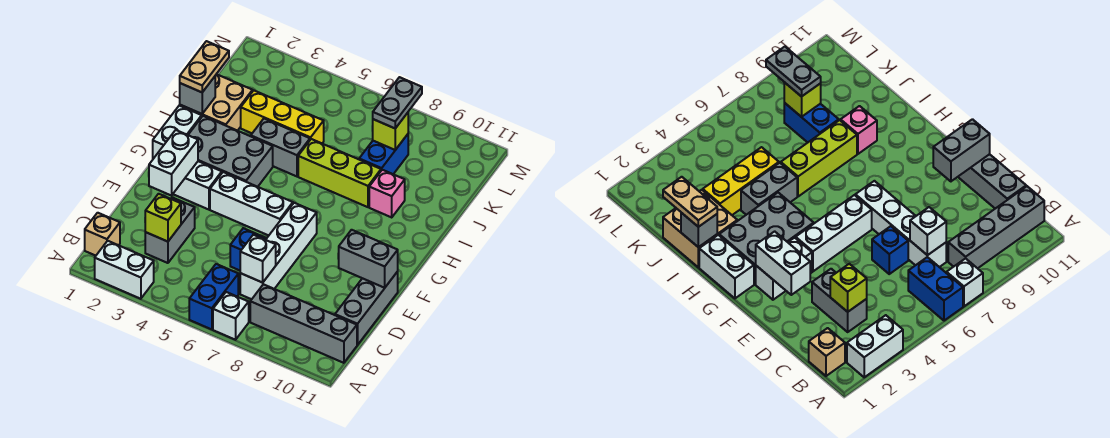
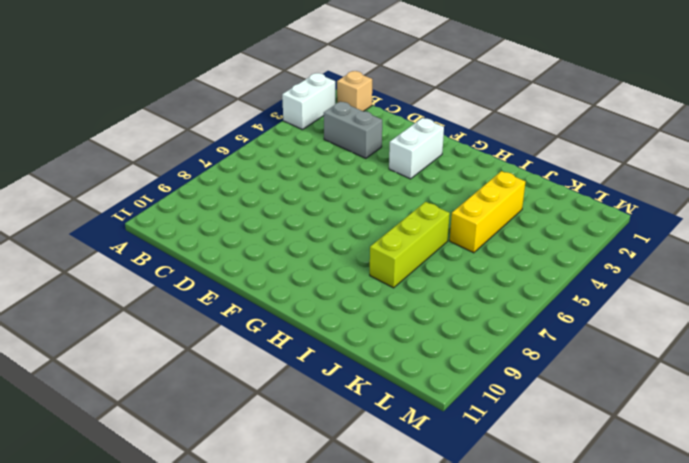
none -> blue brick A6:B6 level 1
none -> white brick A7 level 1
none -> grey brick B8:B11 level 1

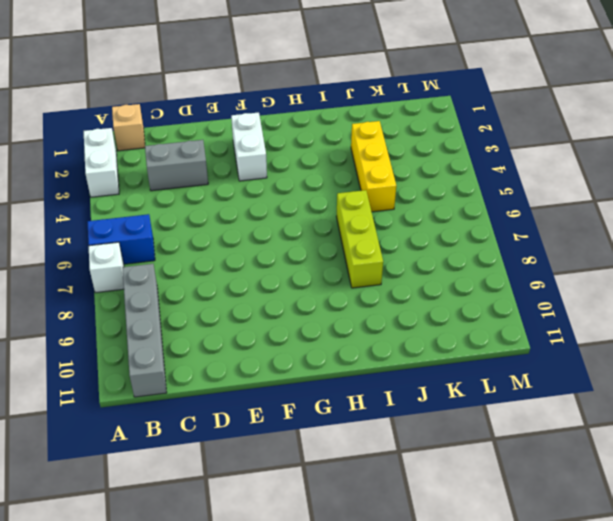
none -> white brick C7:F7 level 1
none -> grey brick C11:E11 level 1
none -> blue brick D6 level 1

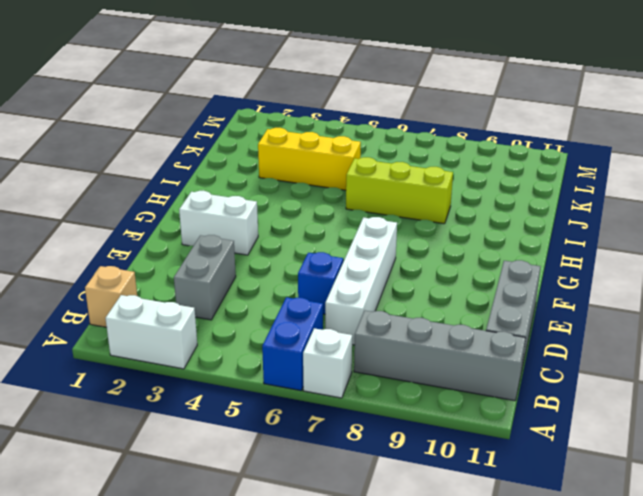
none -> white brick F4:F6 level 1
none -> white brick G1:H1 level 1
none -> grey brick G2:H4 level 1

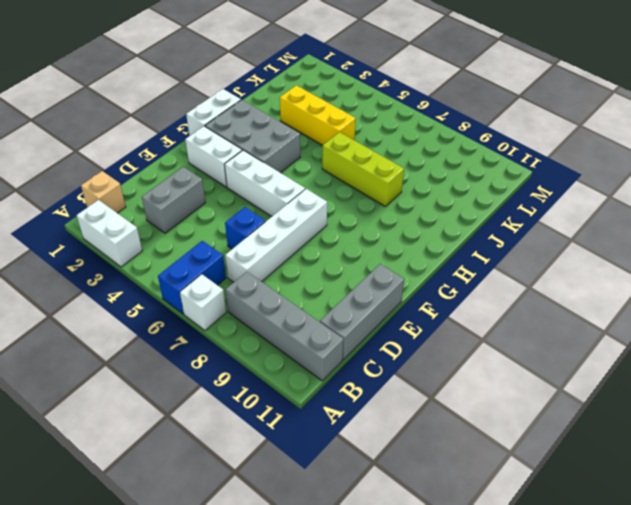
none -> tan brick I1:J2 level 1
none -> grey brick I4:I5 level 1
none -> pink brick I9 level 1

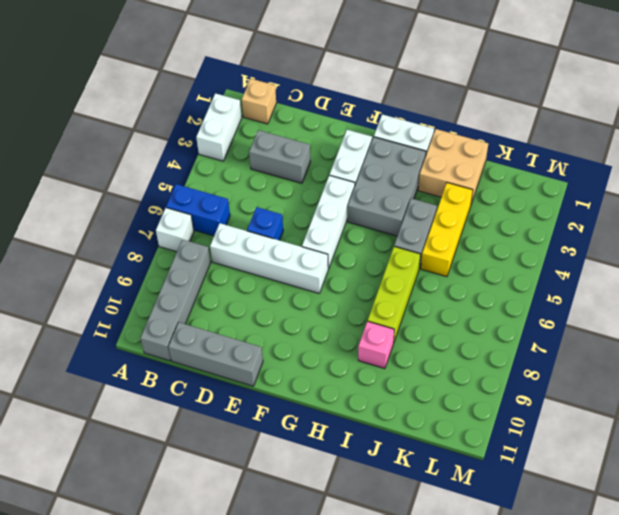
none -> blue brick J8:K8 level 1
none -> lime brick C3 level 2
none -> white brick C7 level 2

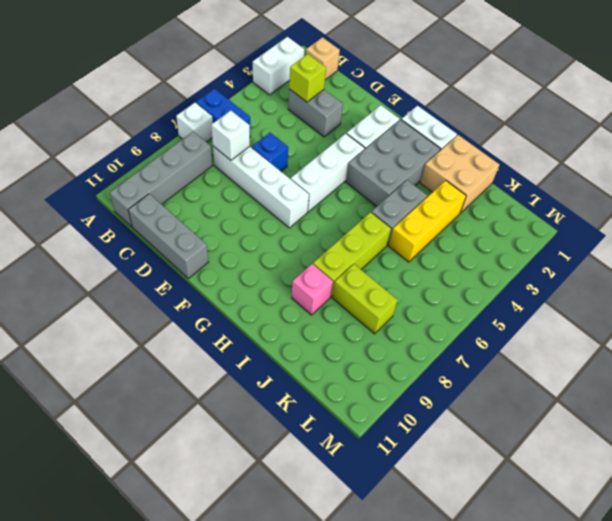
lime brick J8:K8 level 1 -> blue brick J8:K8 level 1
none -> white brick E2:F2 level 2
none -> grey brick E10:E11 level 2
none -> grey brick I1 level 2

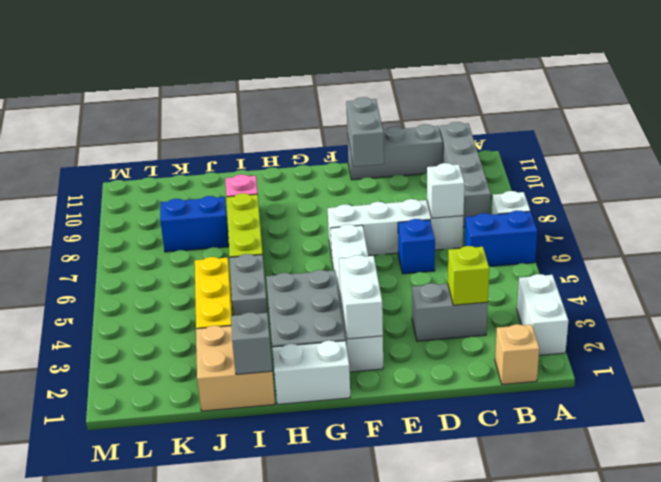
white brick F2:F3 level 2 -> white brick E2:F2 level 2
none -> lime brick K8 level 2
none -> tan plate I1:J1 level 3
none -> grey plate K8:L8 level 3

